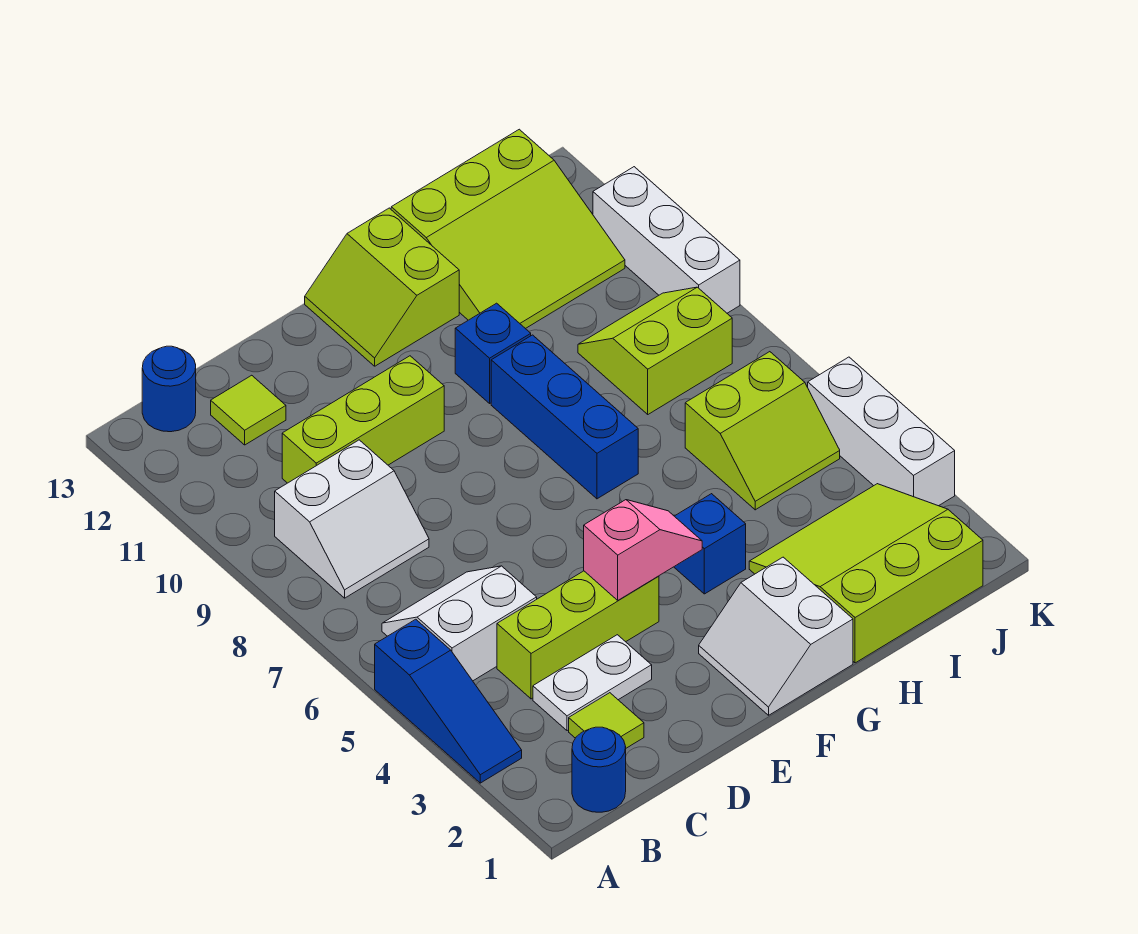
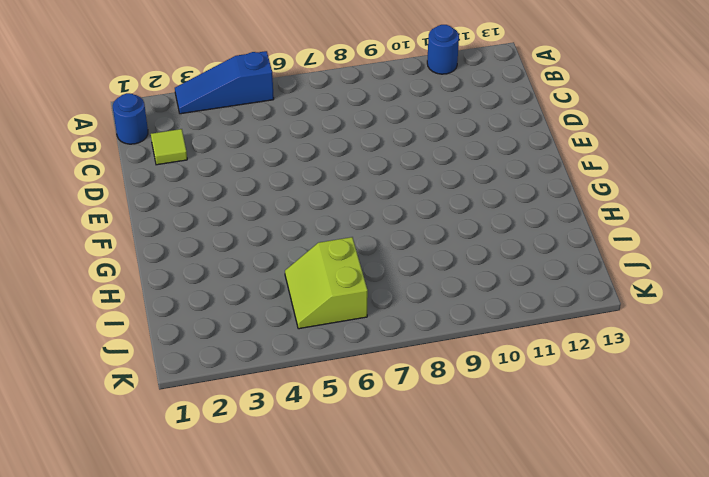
blue round brick A11 level 1 -> blue round brick B13 level 1
none -> white slope B5:C6 level 1 top 5
none -> white slope B8:C9 level 1 top 9
none -> white plate C3:D3 level 1

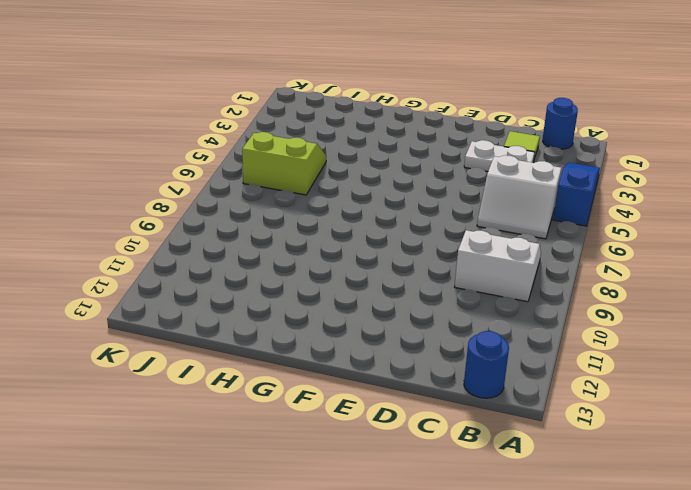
none -> lime brick C4:E4 level 1
none -> lime brick C10:E10 level 1
none -> lime tile C12 level 1

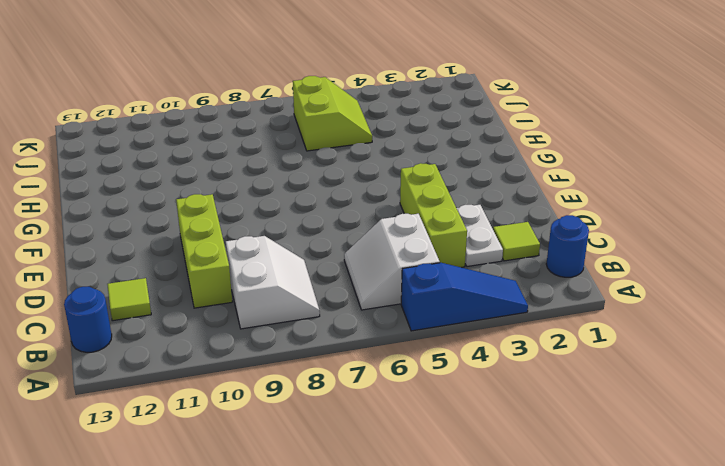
none -> white slope F1:G2 level 1 top G
none -> lime slope F12:G13 level 1 top G
none -> blue brick G4 level 1

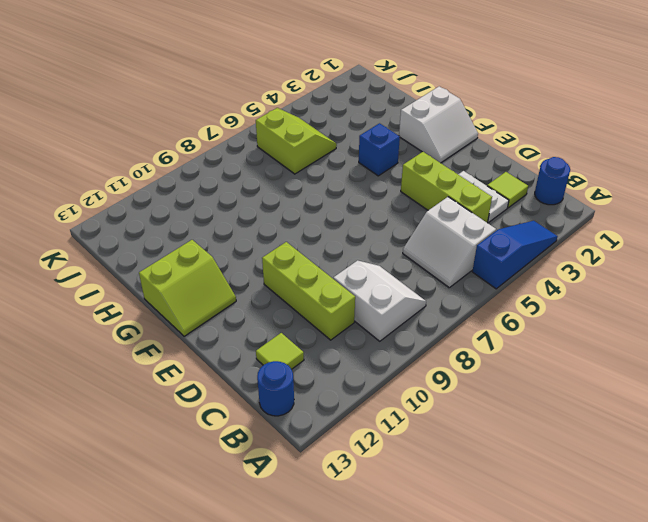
none -> blue brick G7:G9 level 1
none -> blue brick G10 level 1
none -> lime slope H1:J3 level 1 top 1

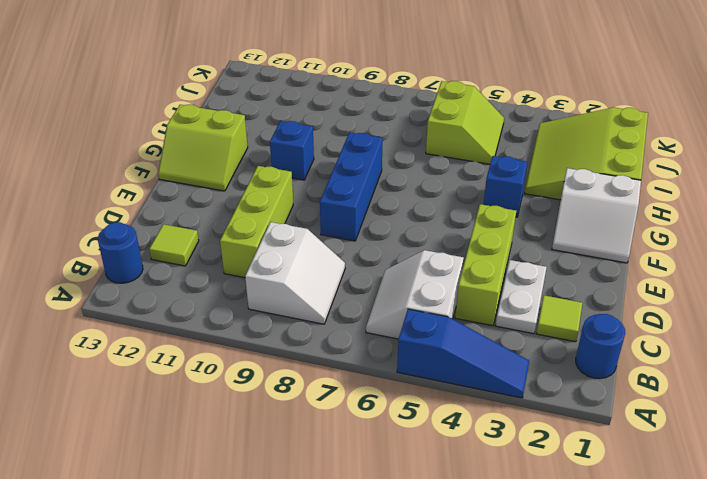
blue brick E8:G8 level 1 -> blue brick G7:G9 level 1
none -> lime slope H11:J13 level 1 top 13
none -> lime slope I8:J9 level 1 top 8
none -> white brick K3:K5 level 1

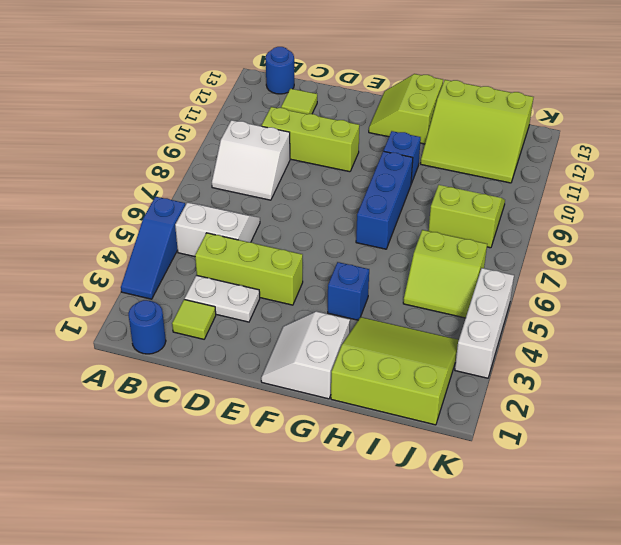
none -> white brick K9:K11 level 1
none -> pink slope E4:F4 level 2 top E

